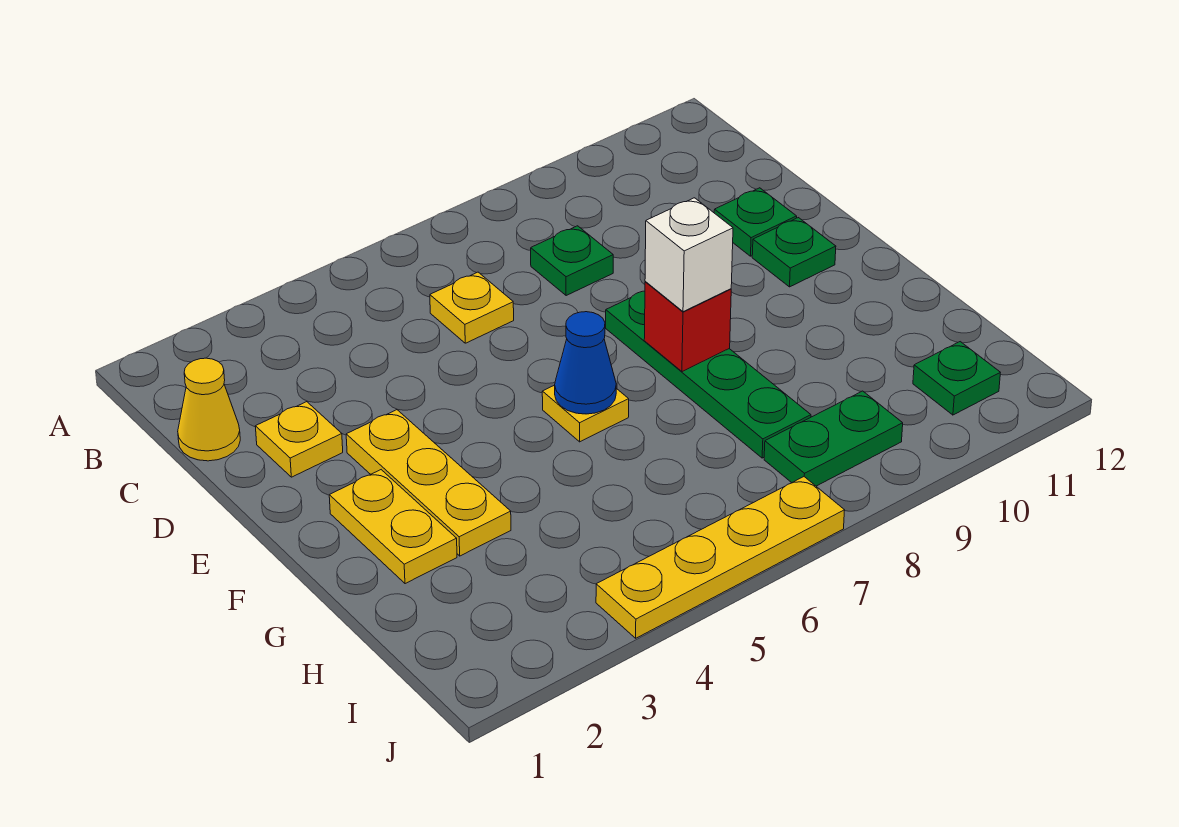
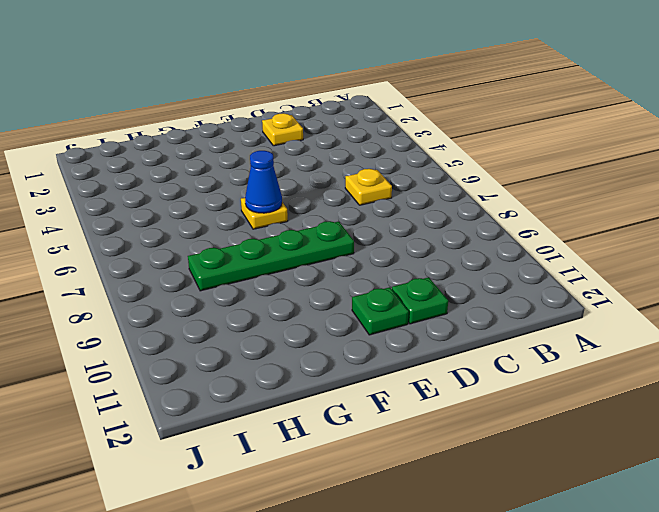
none -> yellow cone C1 level 1
none -> green plate C8 level 1
none -> yellow plate E3:G3 level 1

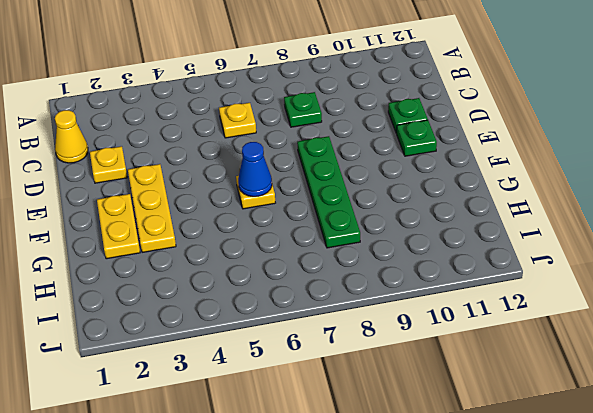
none -> green plate I8:I9 level 1
none -> green plate I11 level 1
none -> yellow plate J4:J7 level 1

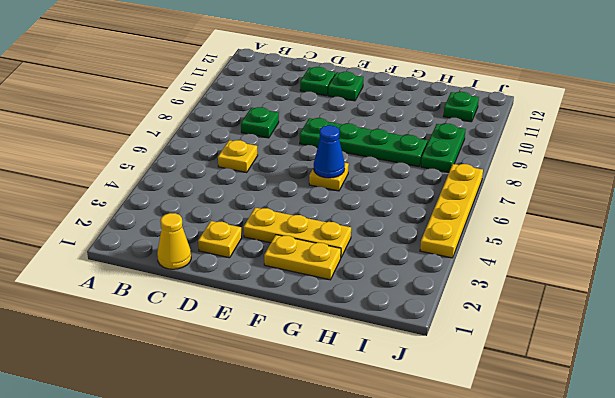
none -> red brick F8 level 2
none -> white brick F8 level 3

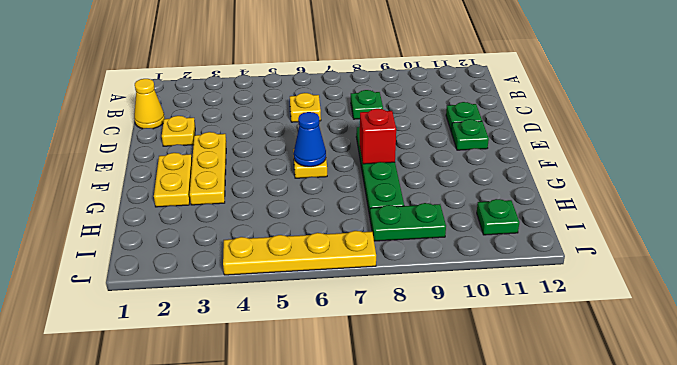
none -> white brick F8 level 3

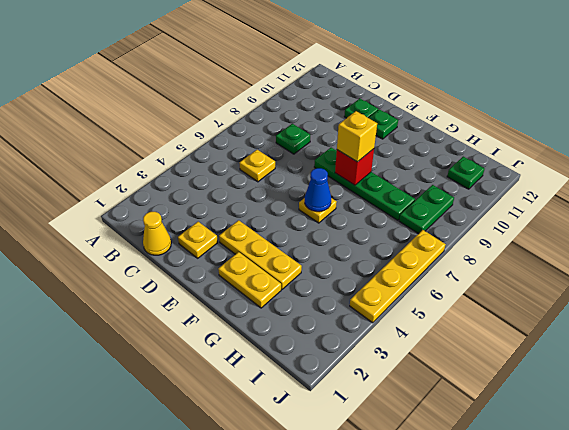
yellow brick F8 level 3 -> white brick F8 level 3

